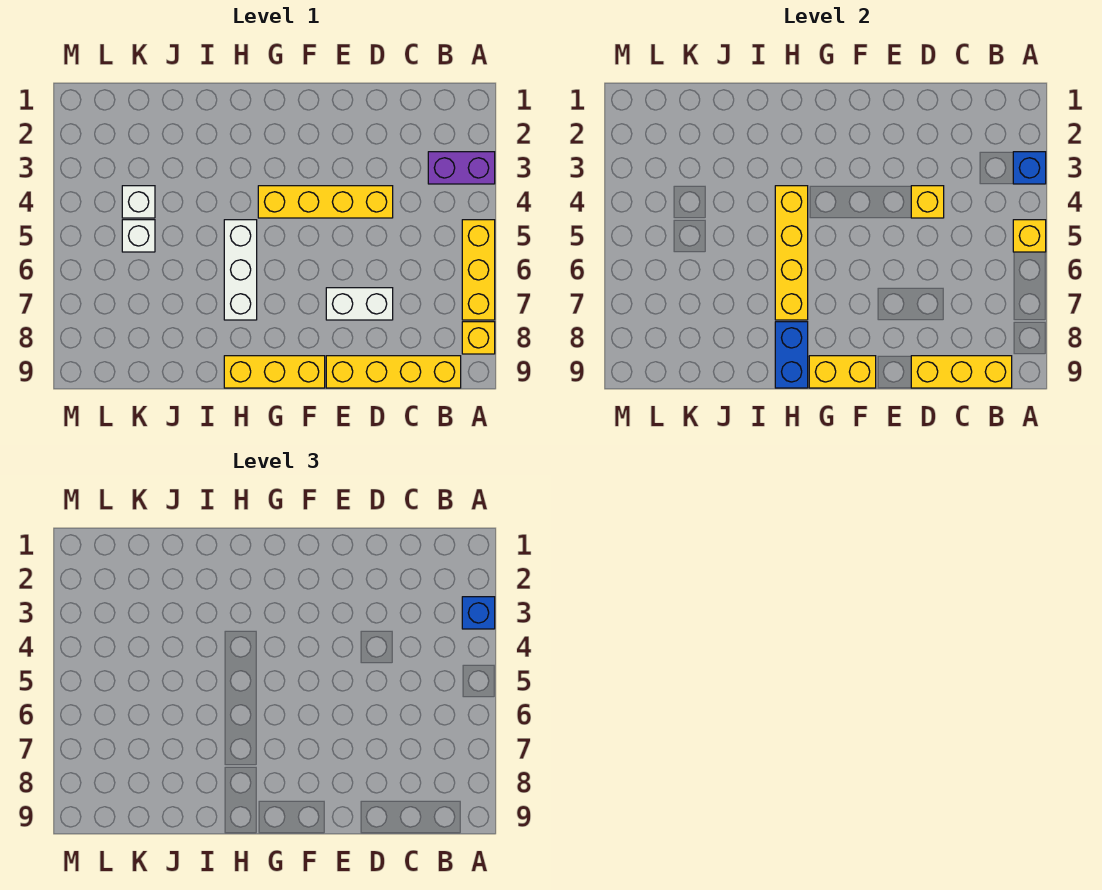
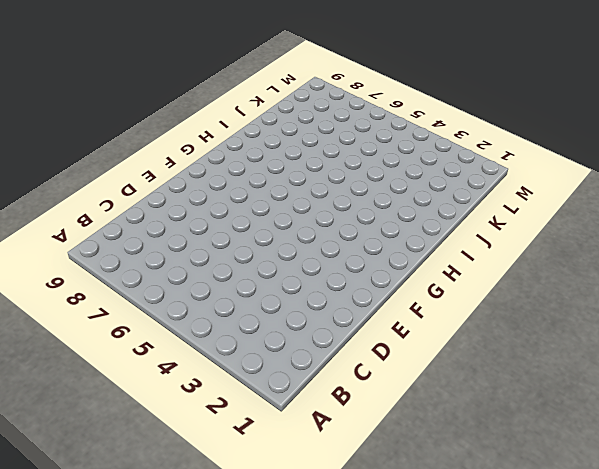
none -> purple brick A3:B3 level 1
none -> yellow brick A5:A7 level 1
none -> yellow brick A8 level 1

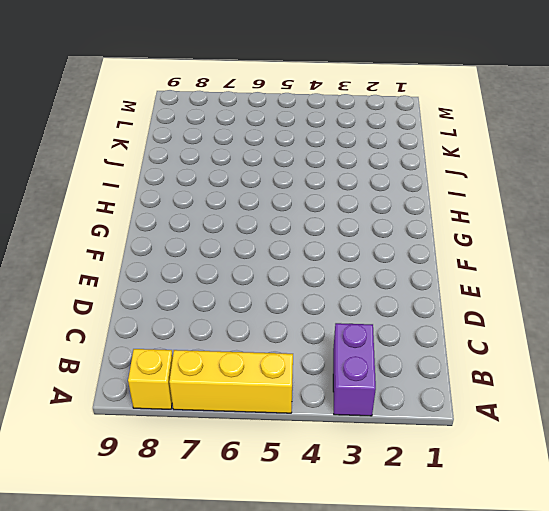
none -> yellow brick B9:E9 level 1
none -> yellow brick D4:G4 level 1
none -> white brick D7:E7 level 1

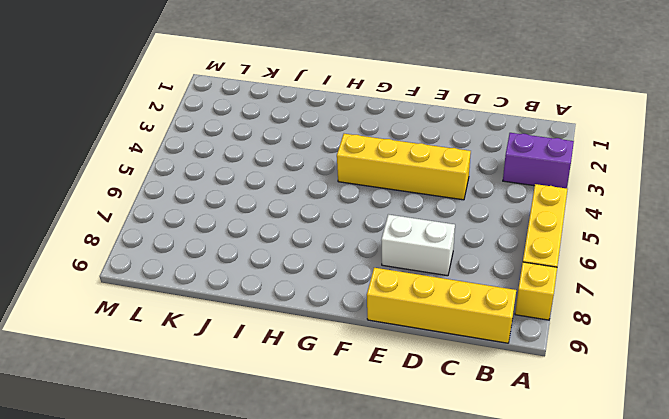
none -> yellow brick F9:H9 level 1
none -> white brick H5:H7 level 1
none -> white brick K4 level 1

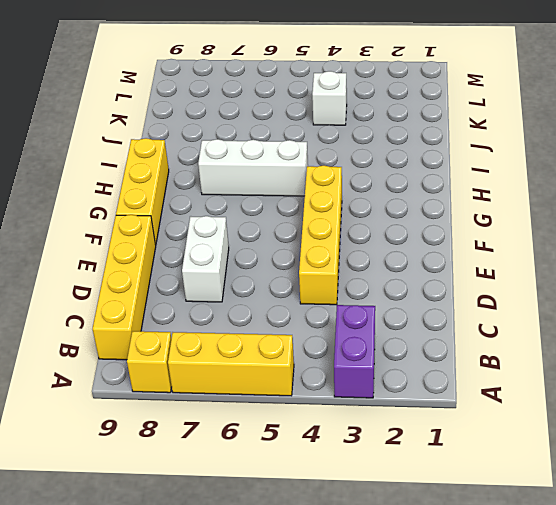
none -> white brick K5 level 1
none -> blue brick A3 level 2
none -> yellow brick A5 level 2

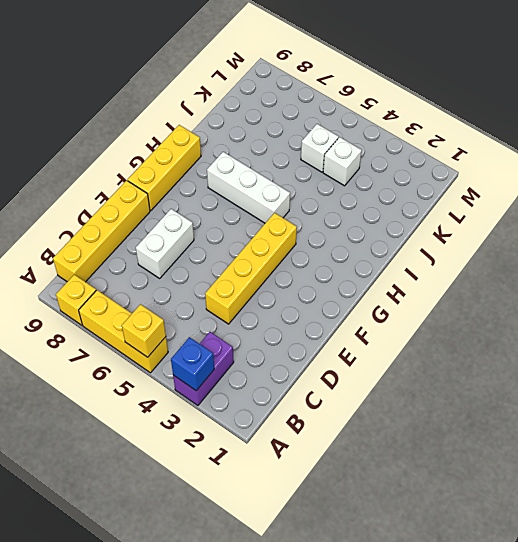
none -> yellow brick B9:D9 level 2
none -> yellow brick D4 level 2
none -> yellow brick F9:G9 level 2

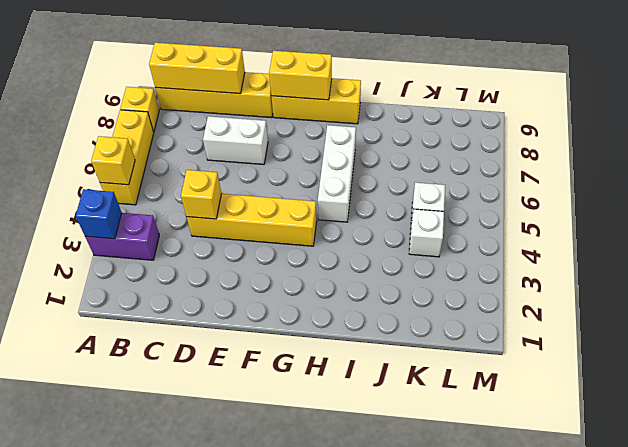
none -> yellow brick H4:H7 level 2
none -> blue brick H8:H9 level 2
none -> blue brick A3 level 3

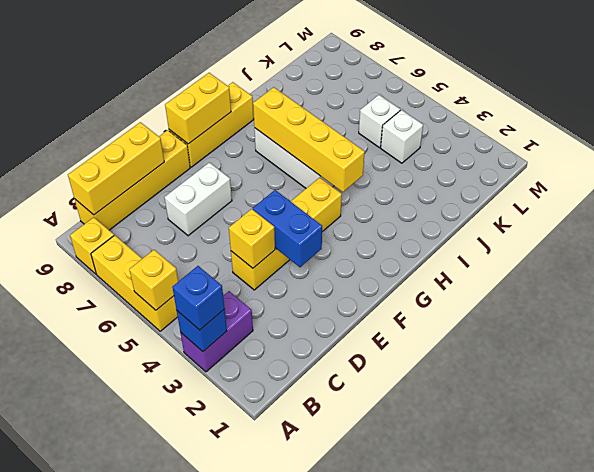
blue brick E3:E4 level 2 -> blue brick H8:H9 level 2

